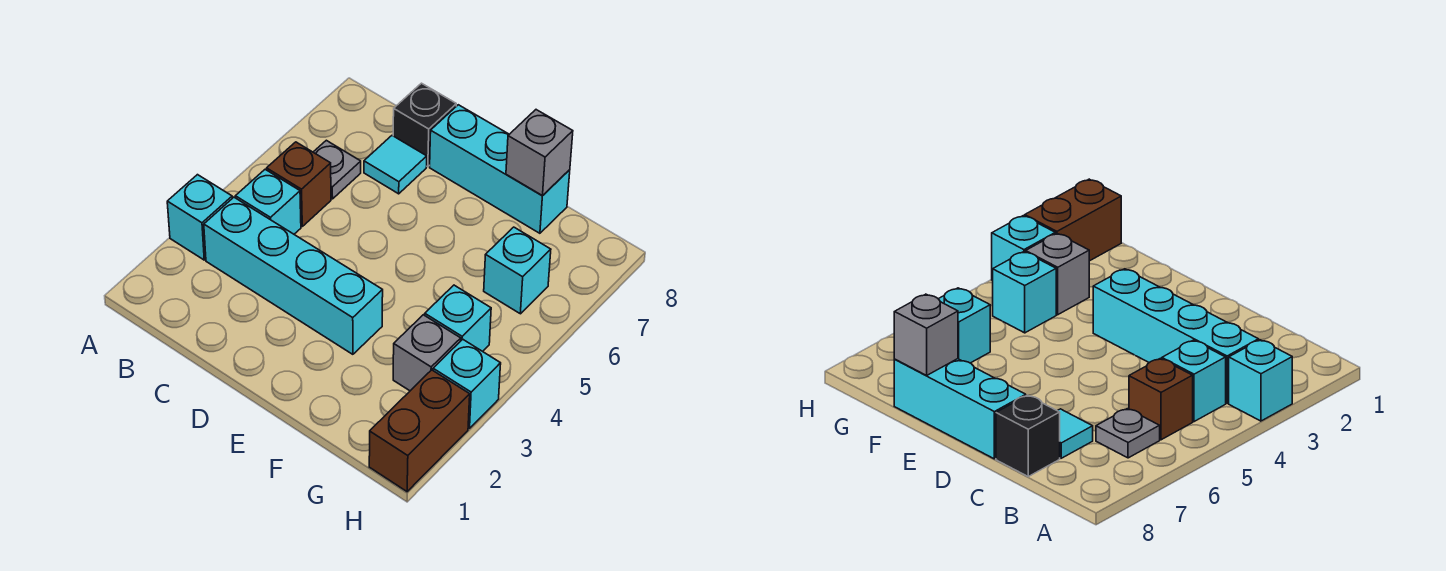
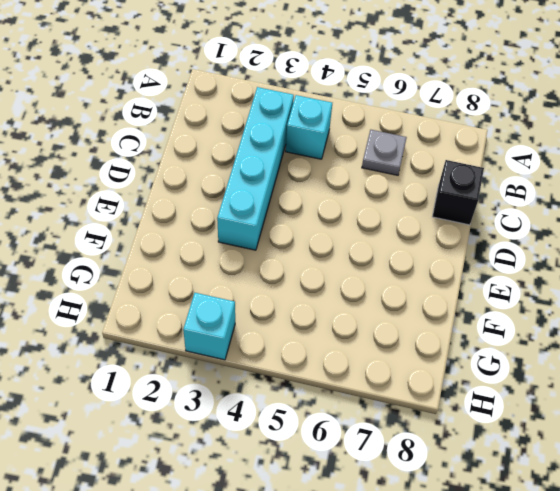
none -> cyan brick A3 level 1
none -> brown brick B5 level 1
none -> cyan tile C7 level 1

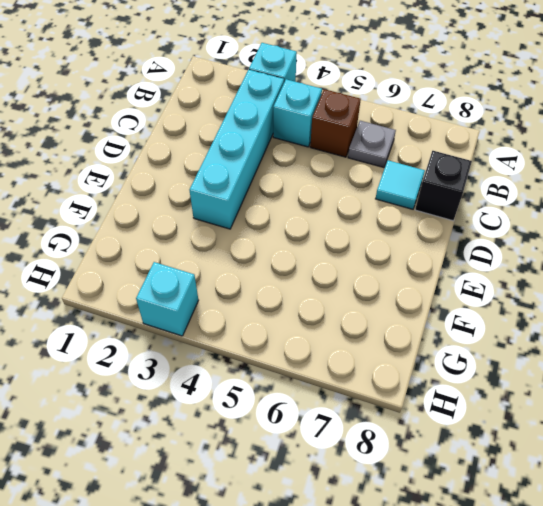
none -> cyan brick D8:F8 level 1
none -> grey brick G3 level 1
none -> cyan brick G4 level 1

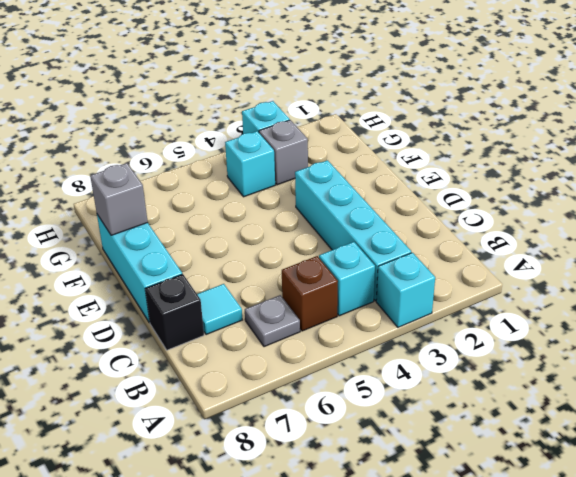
none -> cyan brick G6 level 1
none -> brown brick H1:H2 level 1

